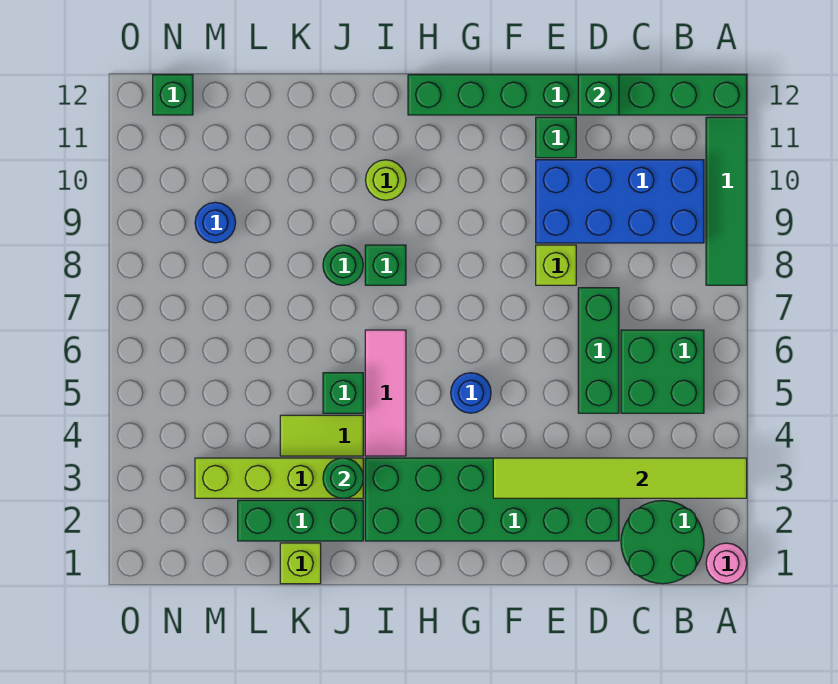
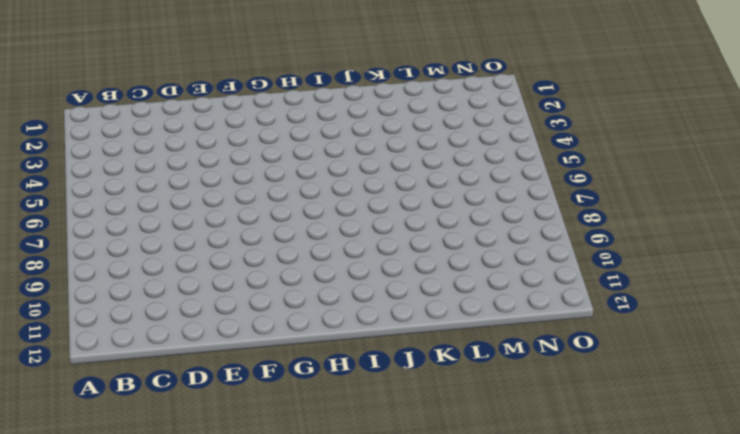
none -> pink round brick A1 level 1
none -> green tile A8:A11 level 1
none -> green brick A12:H12 level 1

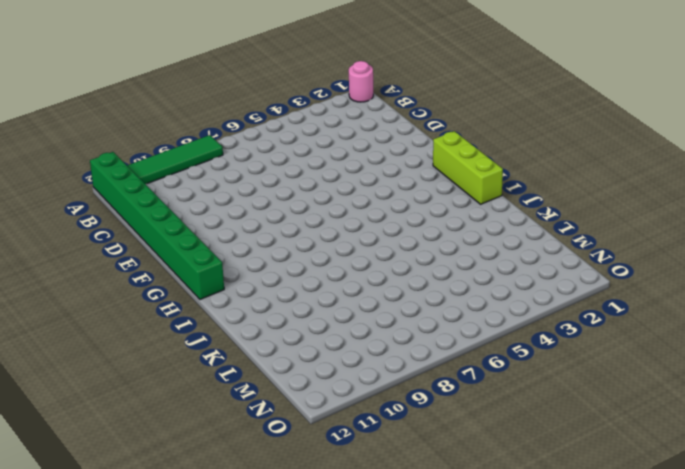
lime brick G1:I1 level 1 -> none
none -> green round brick B1:C2 level 1
none -> green brick B5:C6 level 1
none -> blue brick B9:E10 level 1

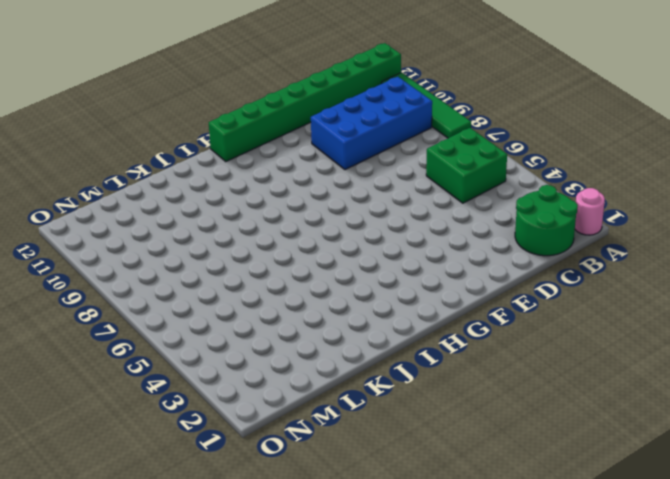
none -> green brick D2:I3 level 1
none -> green brick D5:D7 level 1
none -> lime brick E8 level 1

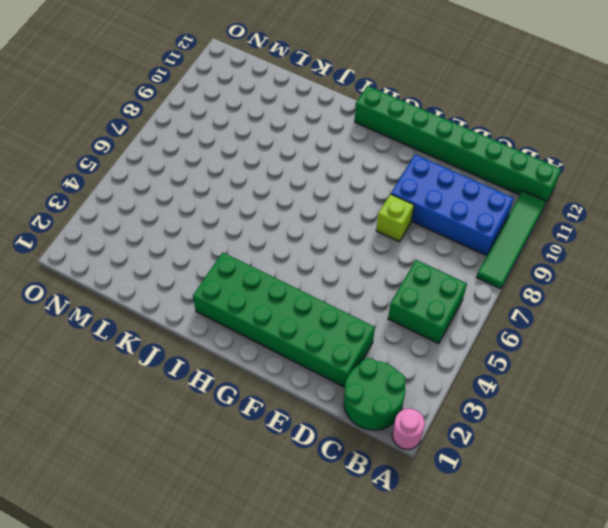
none -> green brick D5:D7 level 1
none -> green brick E11 level 1
none -> blue round brick G5 level 1

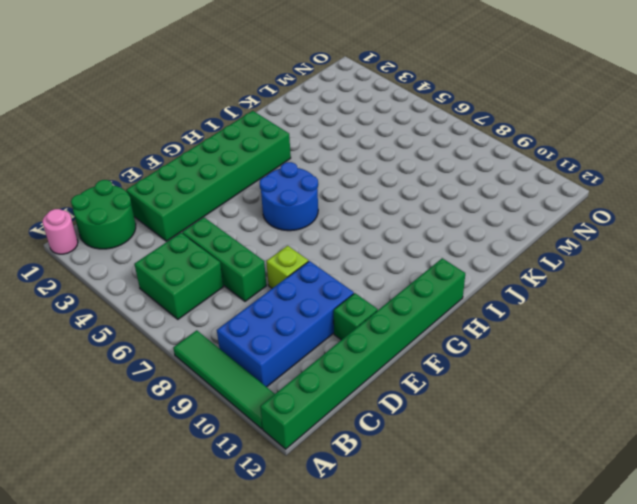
blue round brick G5:H6 level 1 -> blue round brick G5 level 1
none -> pink tile I4:I6 level 1
none -> green brick I8 level 1
none -> lime round brick I10 level 1

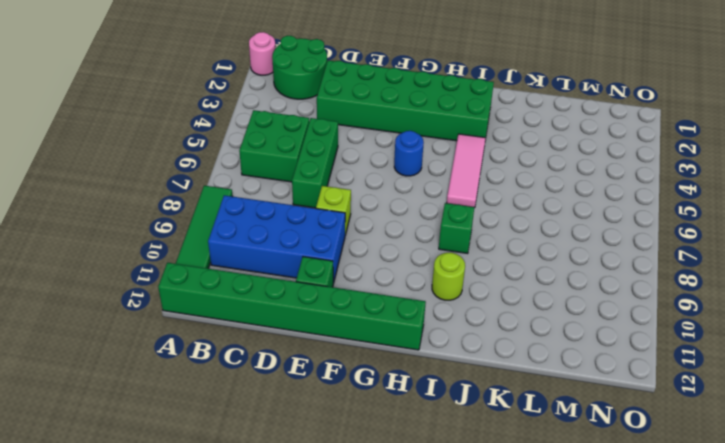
none -> green brick J2:L2 level 1
none -> lime brick J3:M3 level 1
none -> lime tile J4:K4 level 1

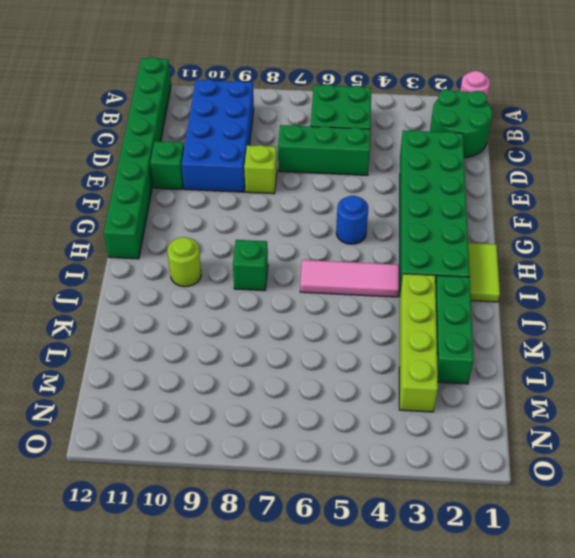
lime tile H1:I1 level 1 -> lime tile J4:K4 level 1
none -> green tile A8:A11 level 1
none -> green brick J5 level 1
none -> green round brick J8 level 1

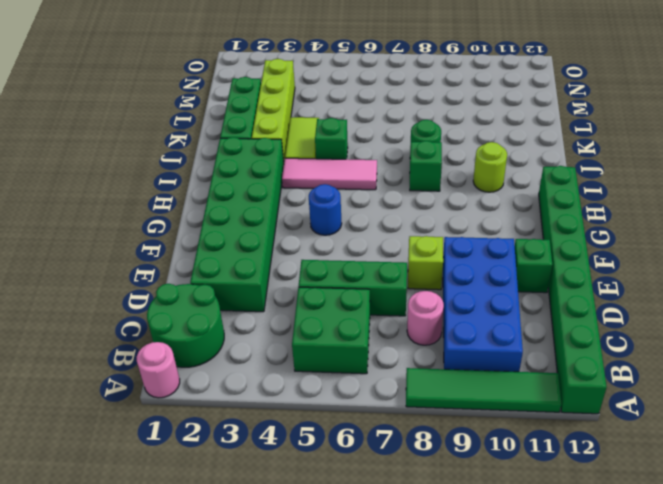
pink round brick C8 level 1 -> none
none -> lime brick K1 level 1
none -> blue round brick M9 level 1
none -> green brick N12 level 1

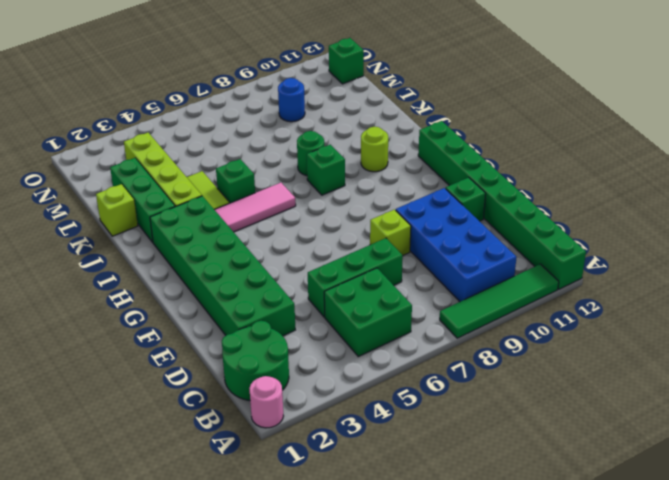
none -> blue round brick G5 level 1
none -> lime tile A3:F3 level 2
none -> green brick D12 level 2

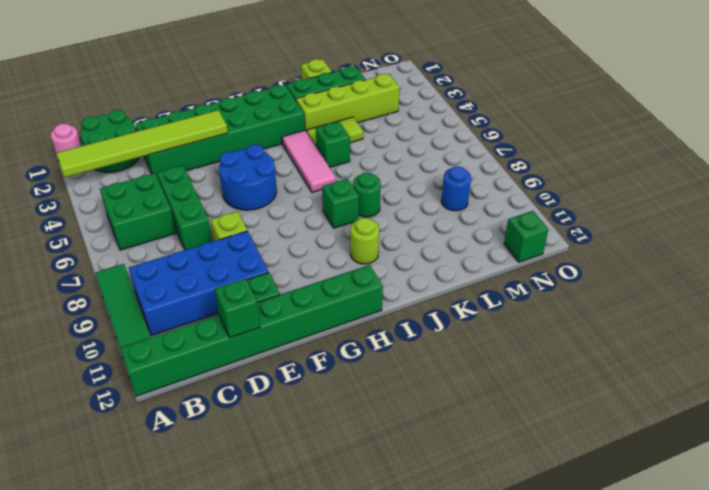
blue round brick F5:G6 level 1 -> blue round brick G5 level 1
none -> green round brick J3 level 2

